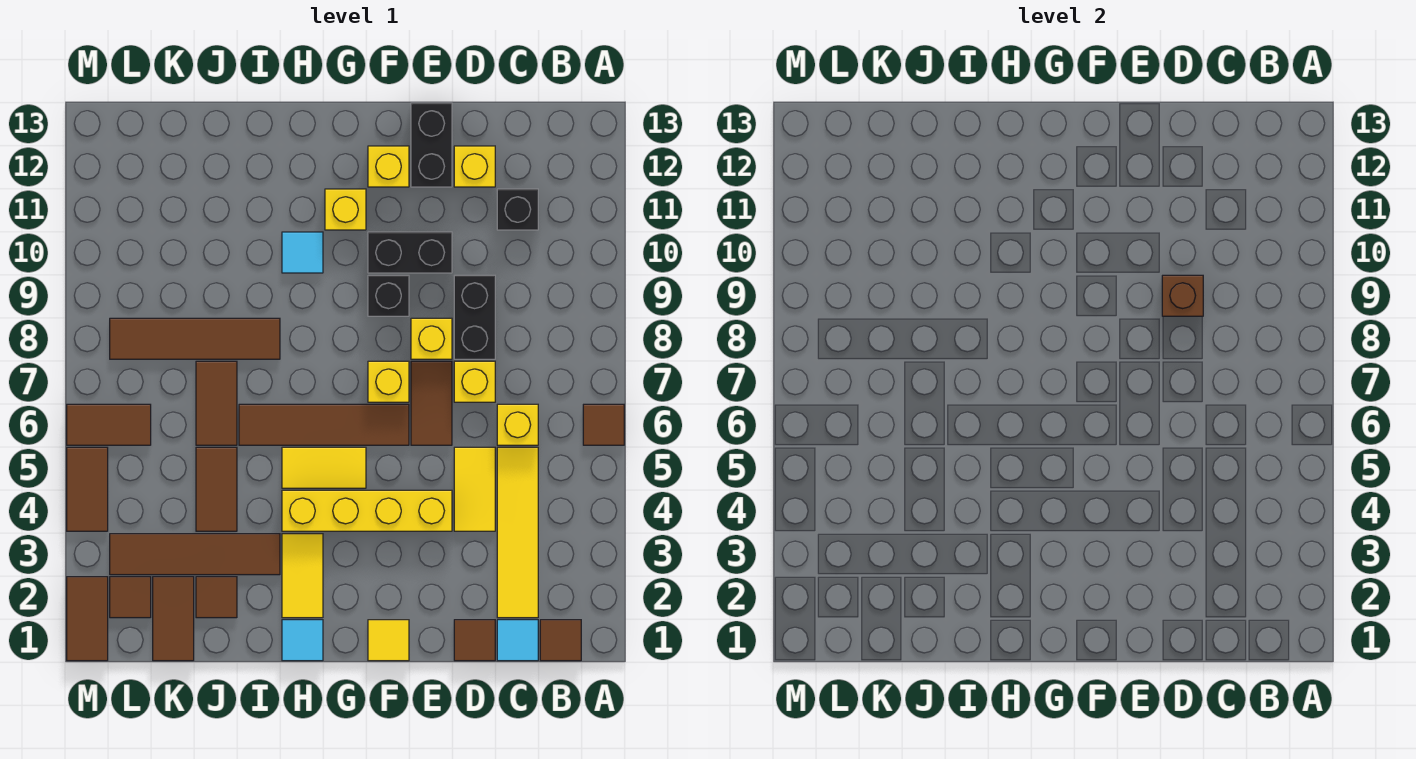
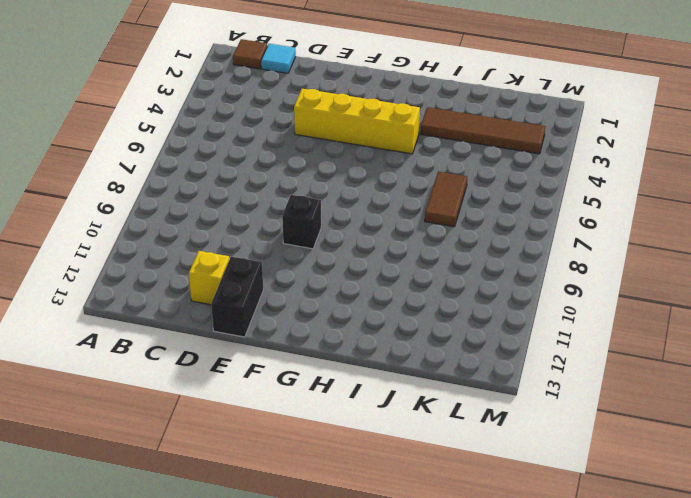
none -> brown tile A6 level 1
none -> yellow tile C2:C5 level 1
none -> yellow brick C6 level 1
none -> black brick C11 level 1

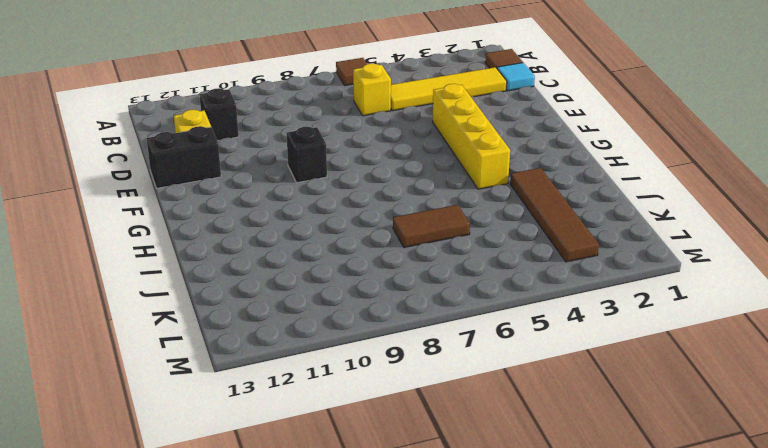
none -> brown tile D1 level 1
none -> yellow tile D4:D5 level 1
none -> yellow brick D7 level 1
none -> black brick D8:D9 level 1

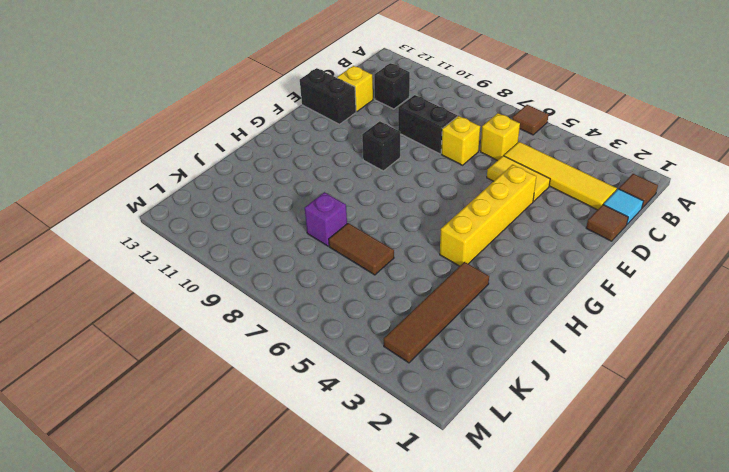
purple brick J8 level 1 -> brown tile I8:L8 level 1
none -> brown tile E6:E7 level 1
none -> yellow brick E8 level 1
none -> black brick E10:F10 level 1
none -> yellow tile F1 level 1

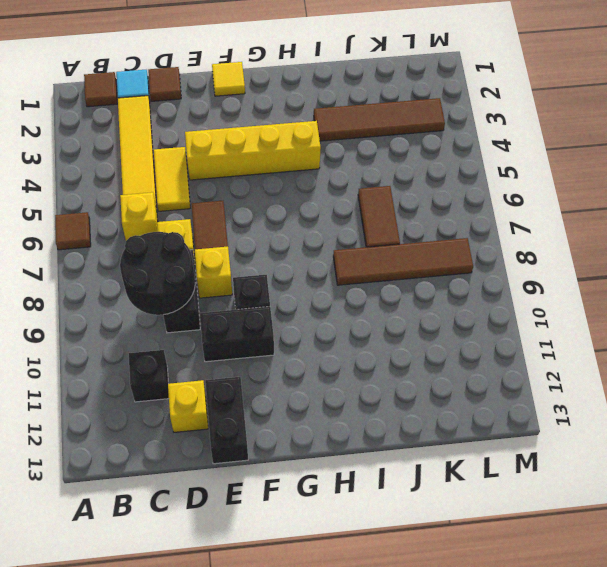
black round brick C8:D9 level 2 -> brown brick D9 level 2
none -> brown tile F6:I6 level 1
none -> yellow brick F7 level 1
none -> yellow brick F12 level 1
none -> yellow tile G5:H5 level 1

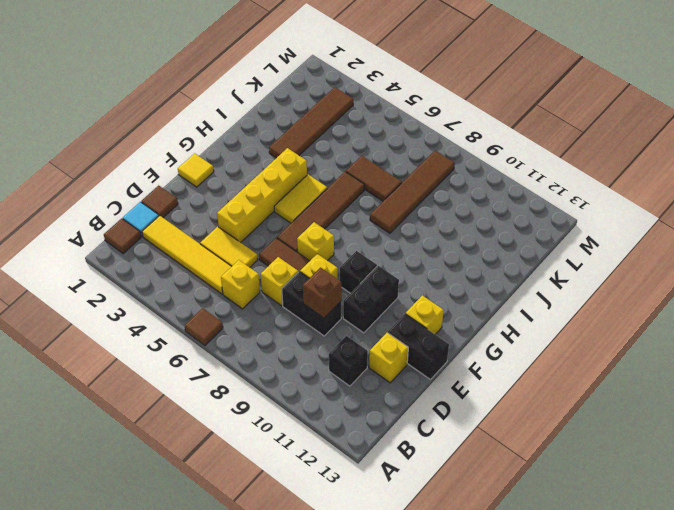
none -> yellow brick G11 level 1
none -> cyan tile H1 level 1
none -> yellow tile H2:H3 level 1
none -> cyan tile H10 level 1

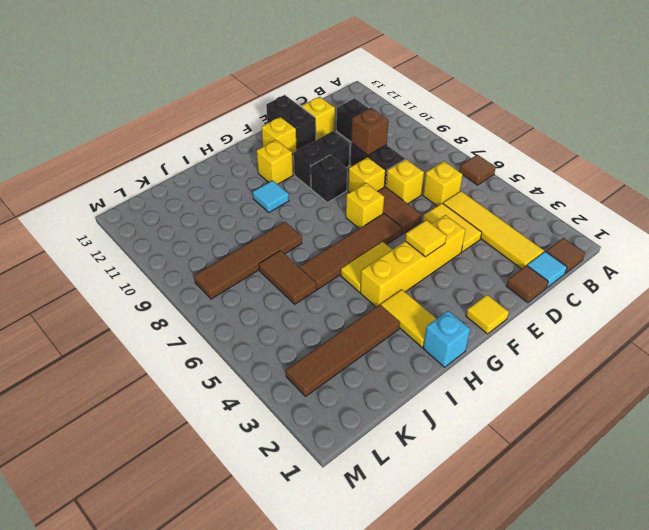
yellow tile F4 level 2 -> none
cyan brick H1 level 1 -> cyan tile H1 level 1
none -> brown tile J2 level 1
none -> brown tile J4:J5 level 1
none -> brown tile K1:K2 level 1
none -> brown tile L2 level 1

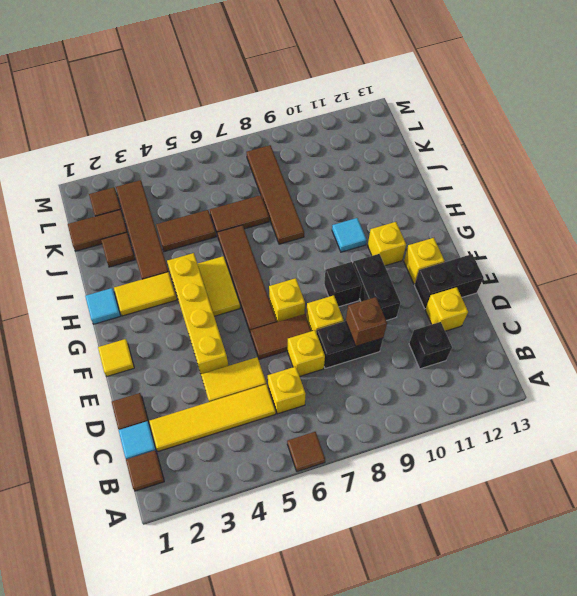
none -> brown tile L6:M6 level 1
none -> brown tile M1:M2 level 1
none -> brown tile M4:M5 level 1

